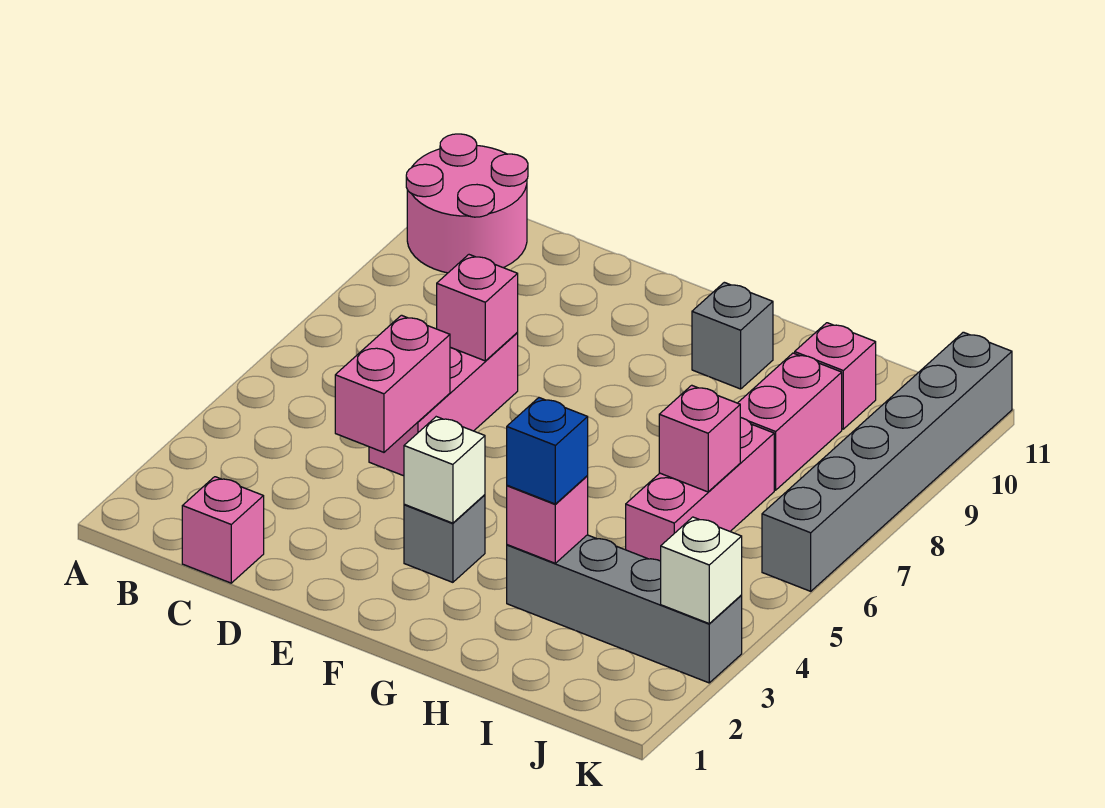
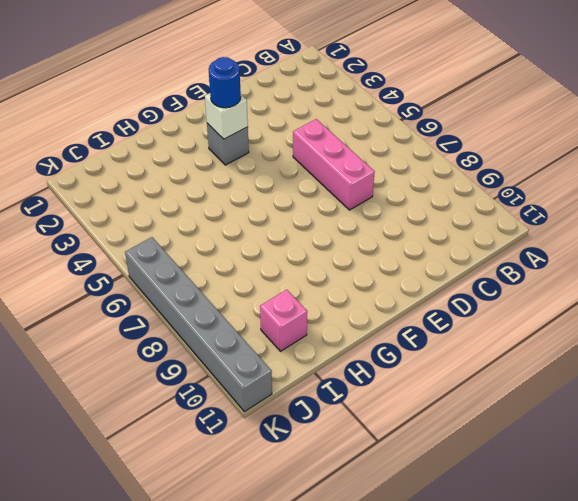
blue round brick F3 level 3 -> none
none -> pink round brick A10:B11 level 1
none -> pink brick C1 level 1
none -> grey brick G10 level 1

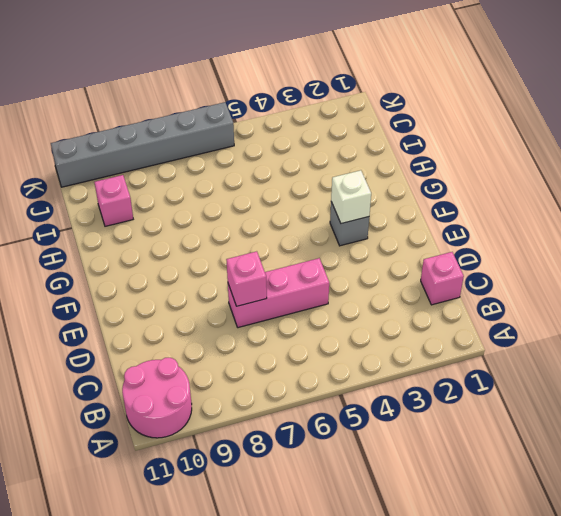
none -> grey brick G10 level 1
none -> grey brick H3:K3 level 1
none -> pink brick I5:I7 level 1

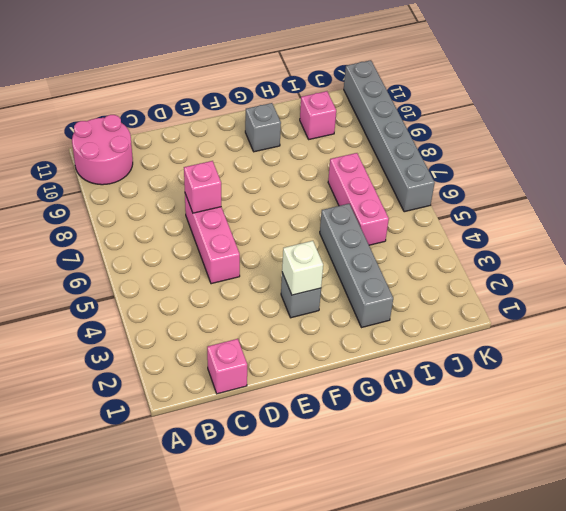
grey brick H2:H5 level 1 -> grey brick H3:K3 level 1
none -> pink brick I8:I9 level 1
none -> pink brick D4:D5 level 2
none -> pink brick H3 level 2

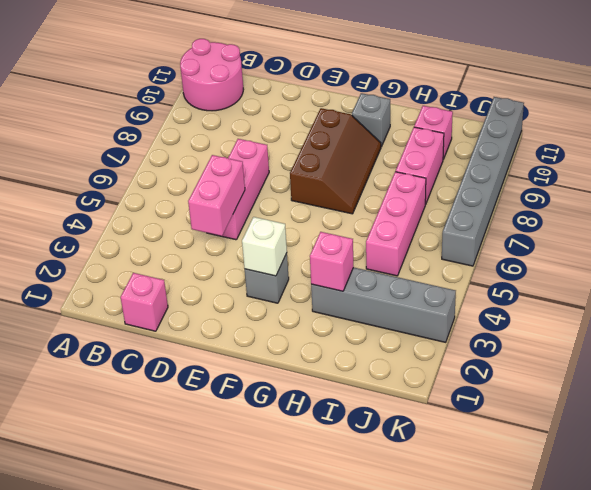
brown slope F7:G9 level 1 top F -> none
none -> pink brick D7 level 2
none -> pink brick I6 level 2
none -> white brick K3 level 2

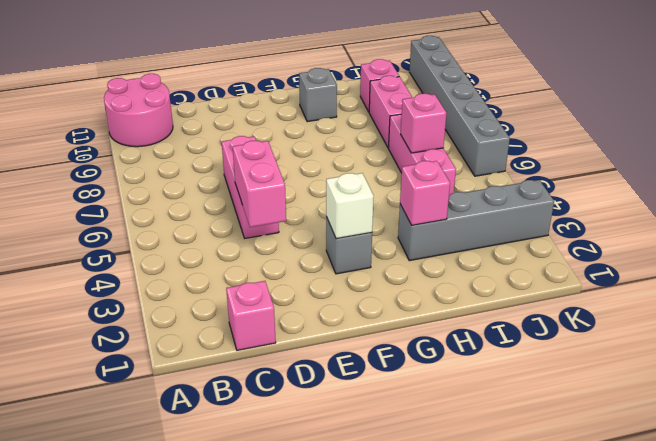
none -> pink brick D7 level 2
none -> white brick K3 level 2
none -> blue brick H3 level 3

